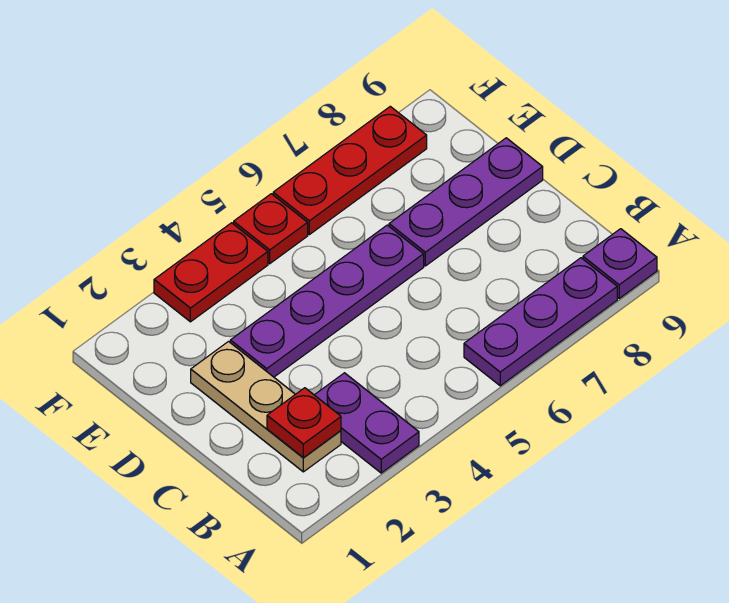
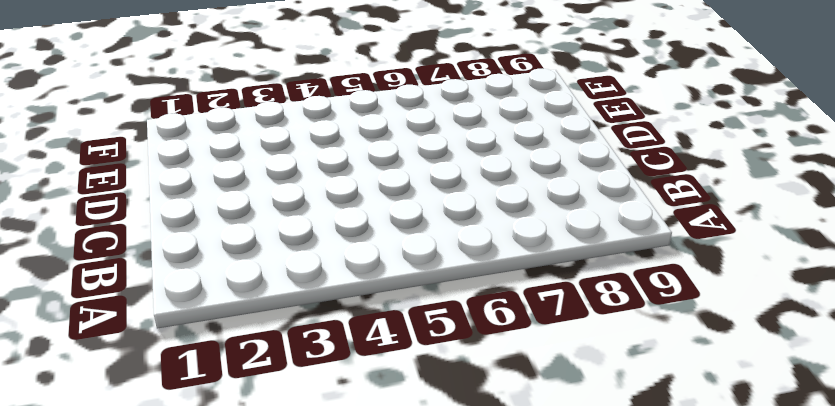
none -> purple plate A3:B3 level 1
none -> purple plate A6:A8 level 1

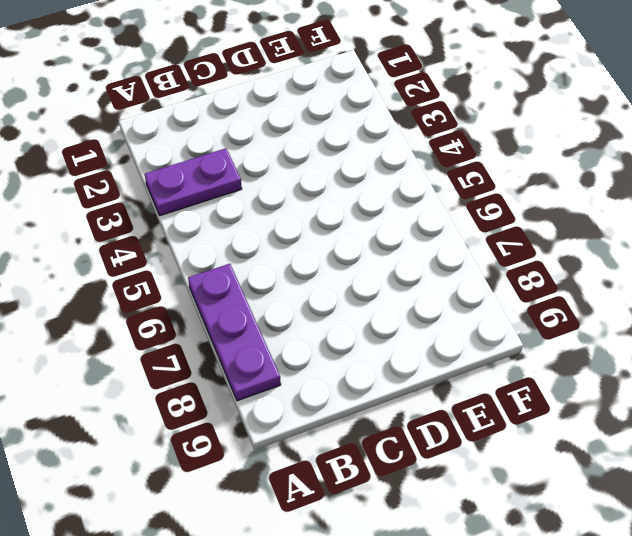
none -> purple plate A9 level 1
none -> tan plate B2:D2 level 1

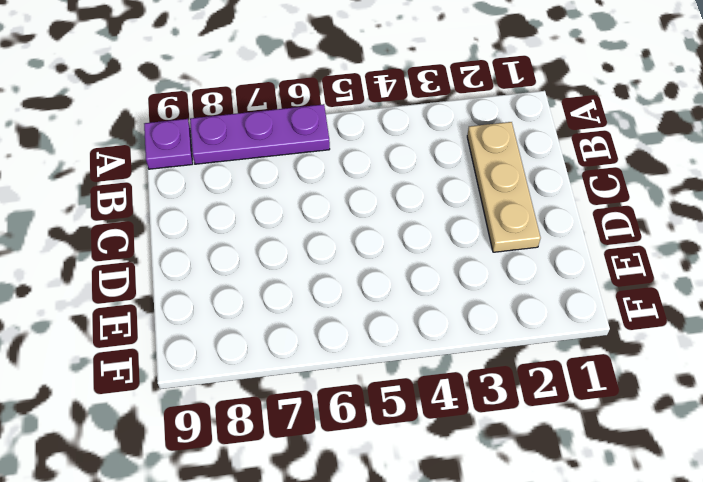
none -> purple plate A3:B3 level 1
none -> purple plate D3:D6 level 1

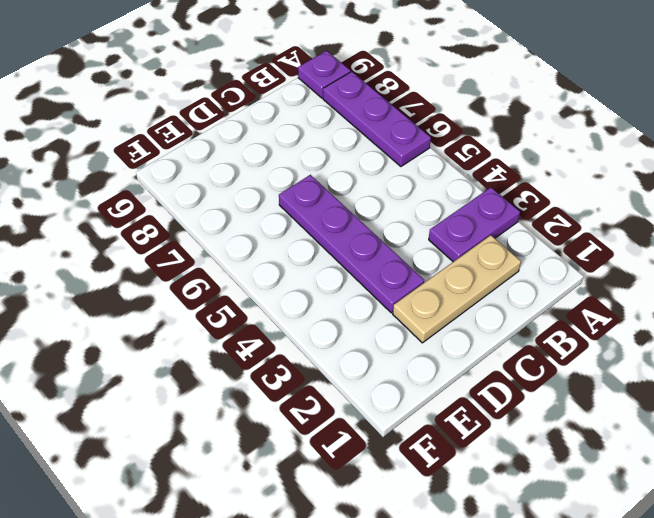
none -> purple plate D7:D9 level 1
none -> red plate F3:F4 level 1

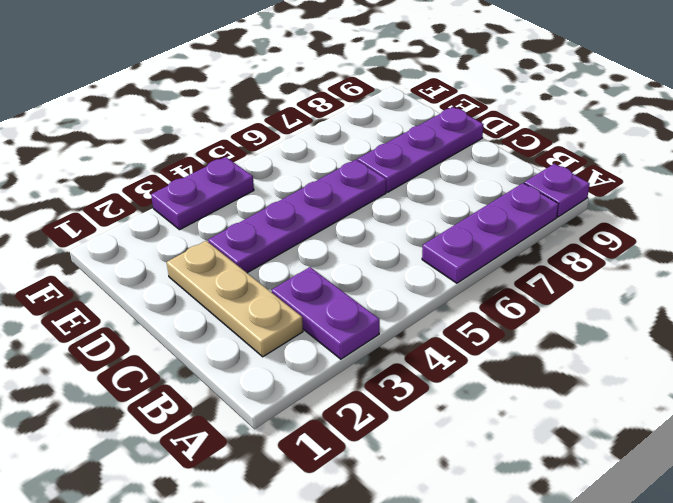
purple plate F3:F4 level 1 -> red plate F3:F4 level 1
none -> red plate F5 level 1
none -> red plate F6:F8 level 1

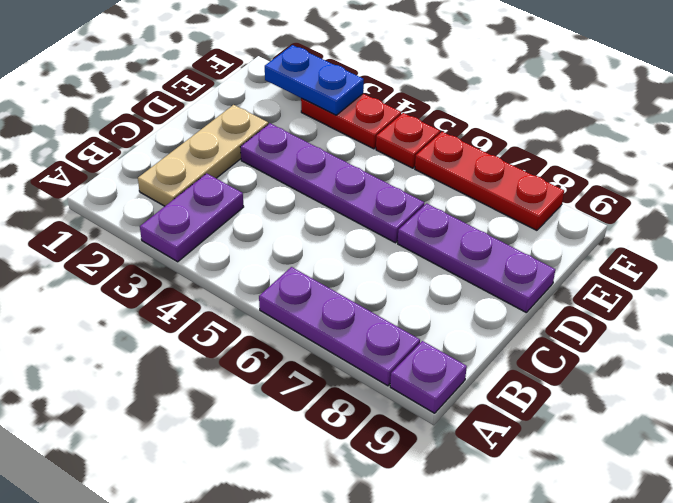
blue plate F2:F3 level 2 -> none
none -> red plate B2 level 2

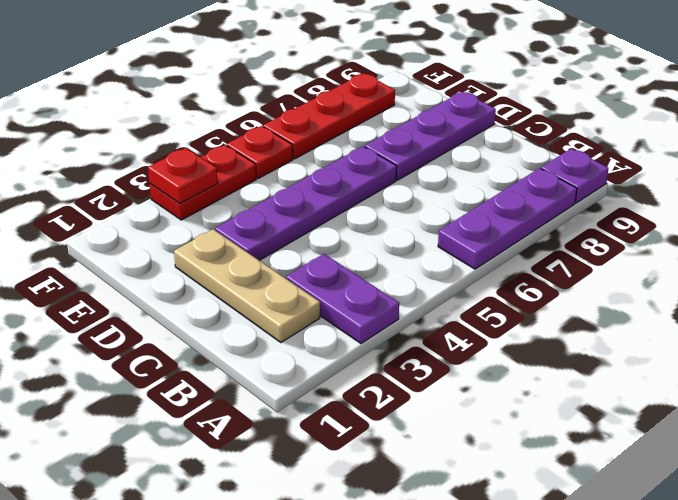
red plate F3 level 2 -> red plate B2 level 2

